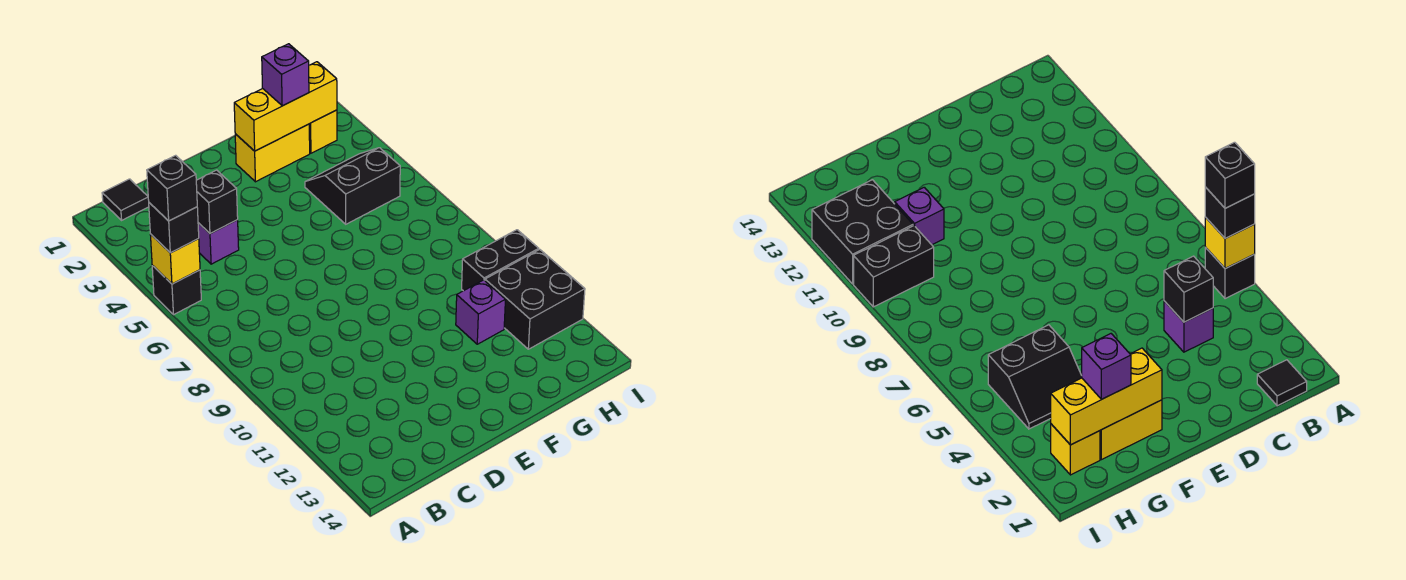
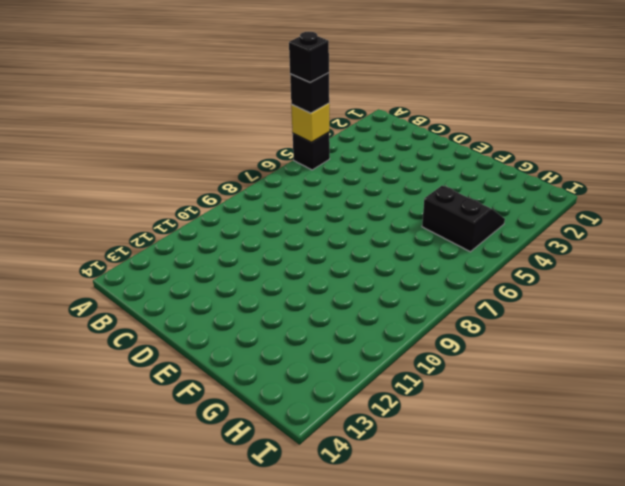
none -> black tile B1 level 1
none -> purple brick C4 level 1
none -> yellow brick F2:G2 level 1

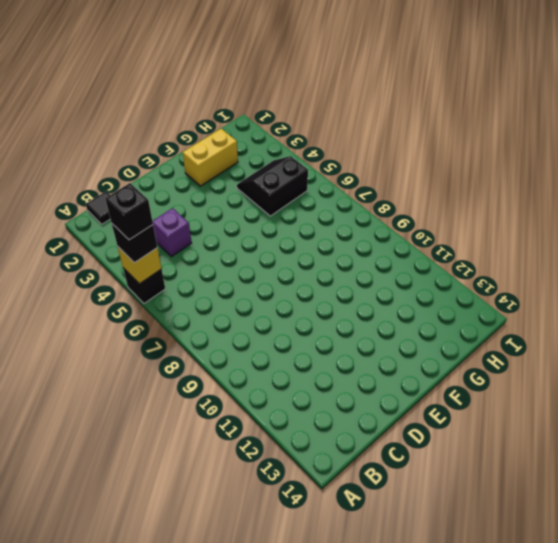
none -> purple brick G11 level 1
none -> yellow brick H2 level 1
none -> black brick H10:I10 level 1

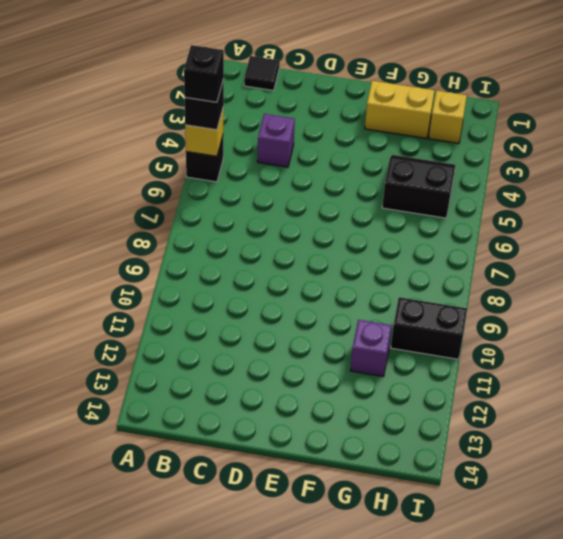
none -> black brick H11:I12 level 1
none -> black brick C4 level 2
none -> yellow brick F2:H2 level 2

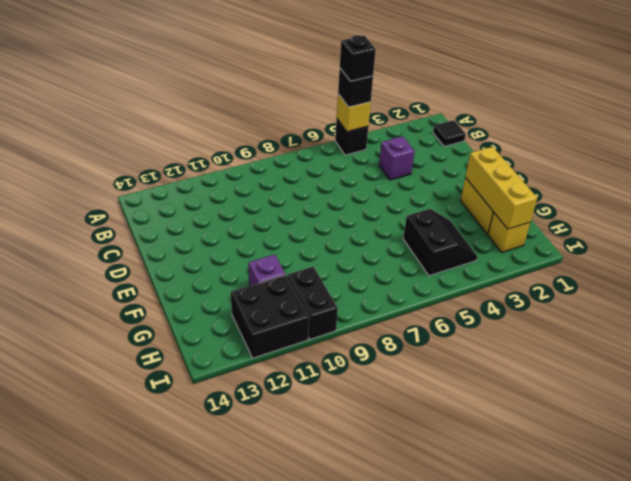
none -> black brick C4 level 2
none -> purple brick G2 level 3

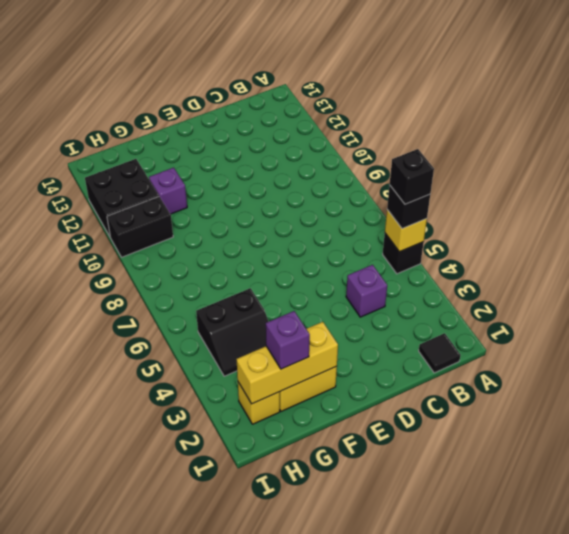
none -> black brick C4 level 2

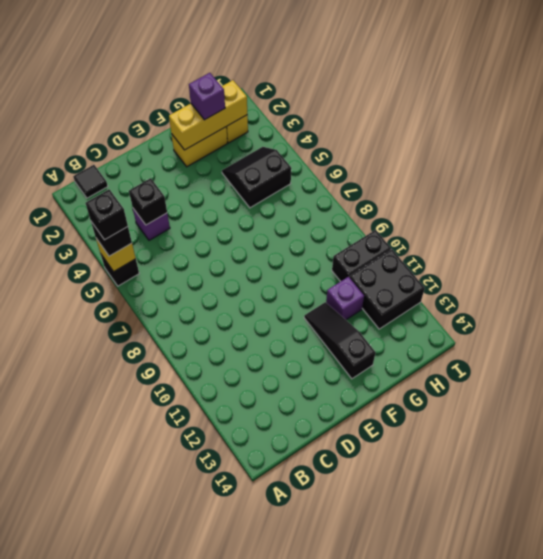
black slope F11:F13 level 1 top 13 -> none

